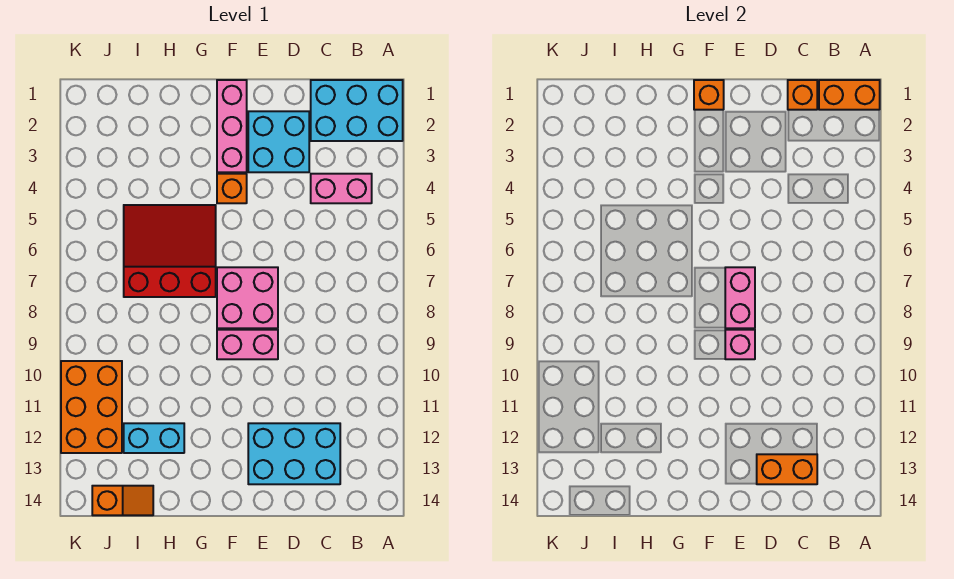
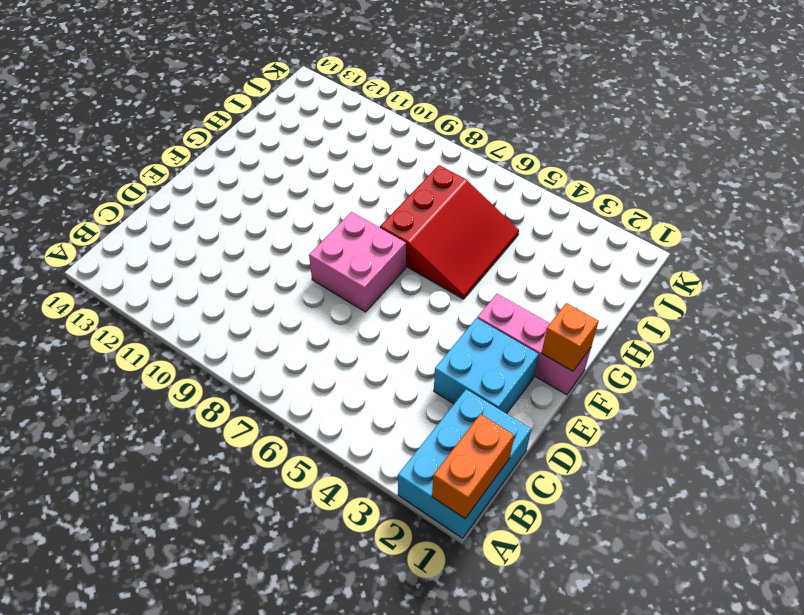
none -> pink brick B4:C4 level 1
none -> cyan brick C12:E13 level 1
none -> pink brick E9:F9 level 1

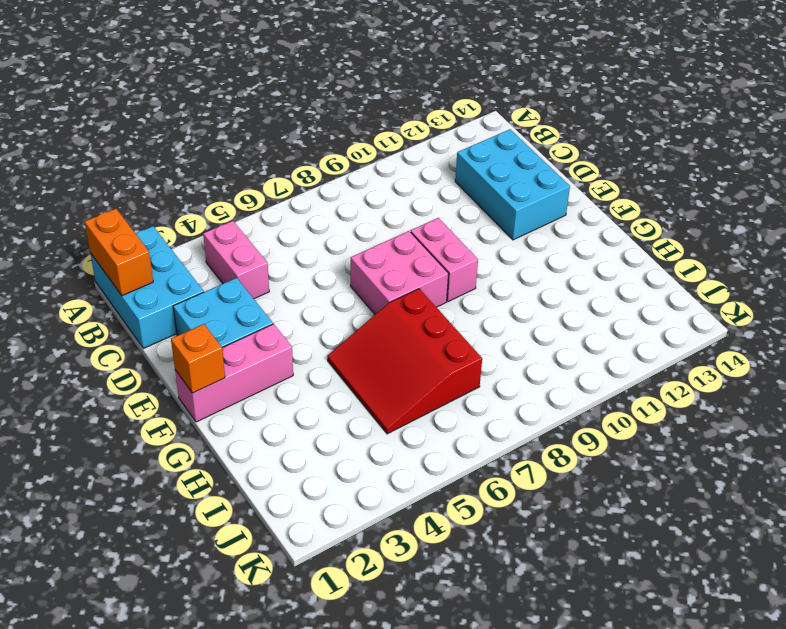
none -> orange brick F4 level 1
none -> cyan brick H12:I12 level 1
none -> orange slope I14:J14 level 1 top J

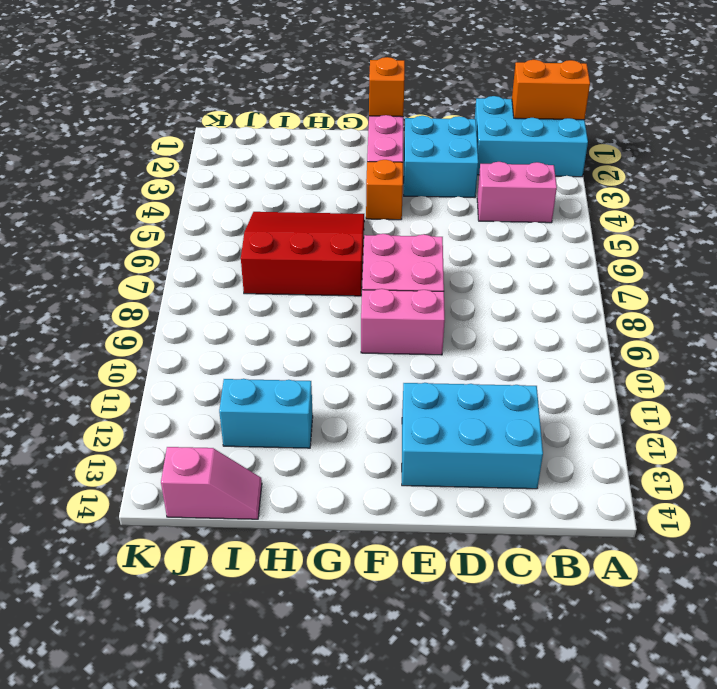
pink slope I14:J14 level 1 top J -> orange slope I14:J14 level 1 top J
none -> orange brick J10:K12 level 1
none -> orange brick C1 level 2
none -> orange brick C13:D13 level 2

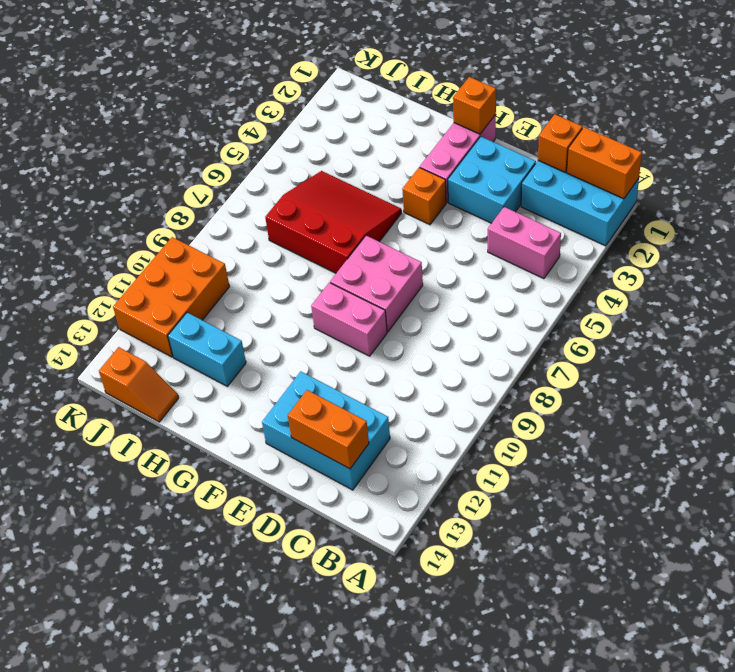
none -> pink brick E7:E8 level 2
none -> pink brick E9 level 2

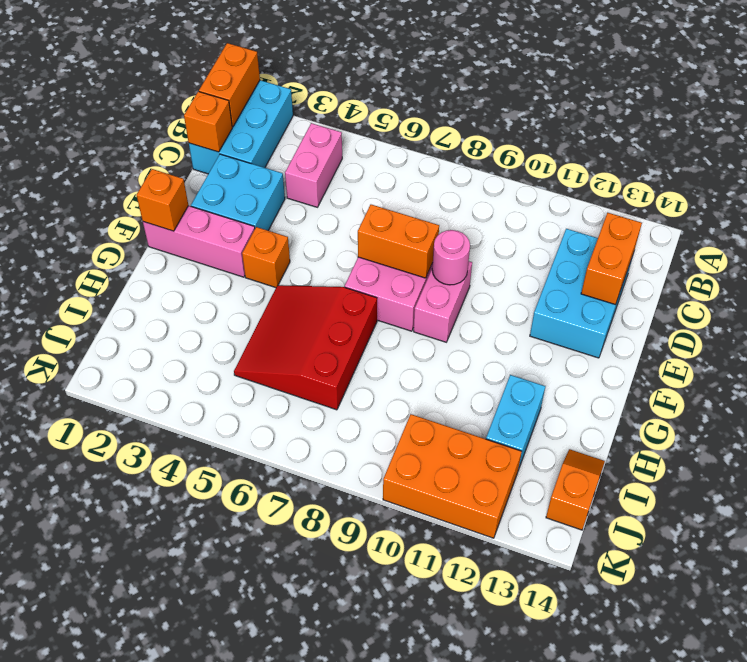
orange brick E7:E8 level 2 -> pink brick E7:E8 level 2
pink round brick E9 level 2 -> pink brick E9 level 2

